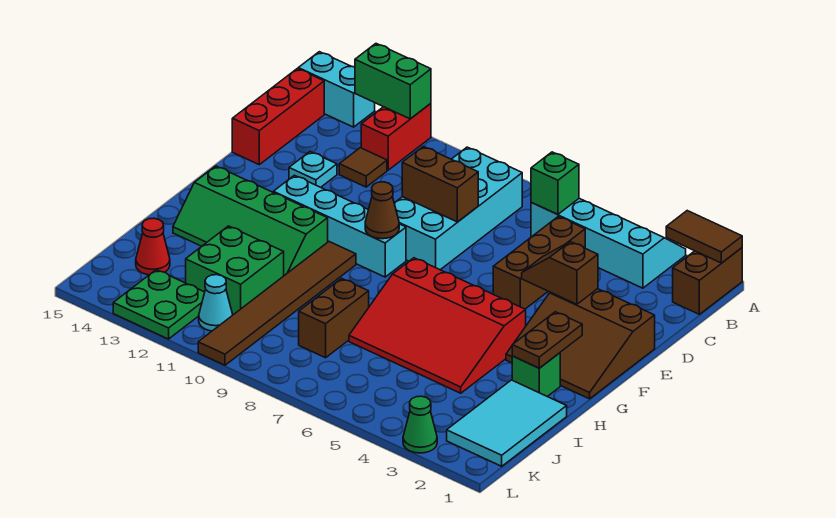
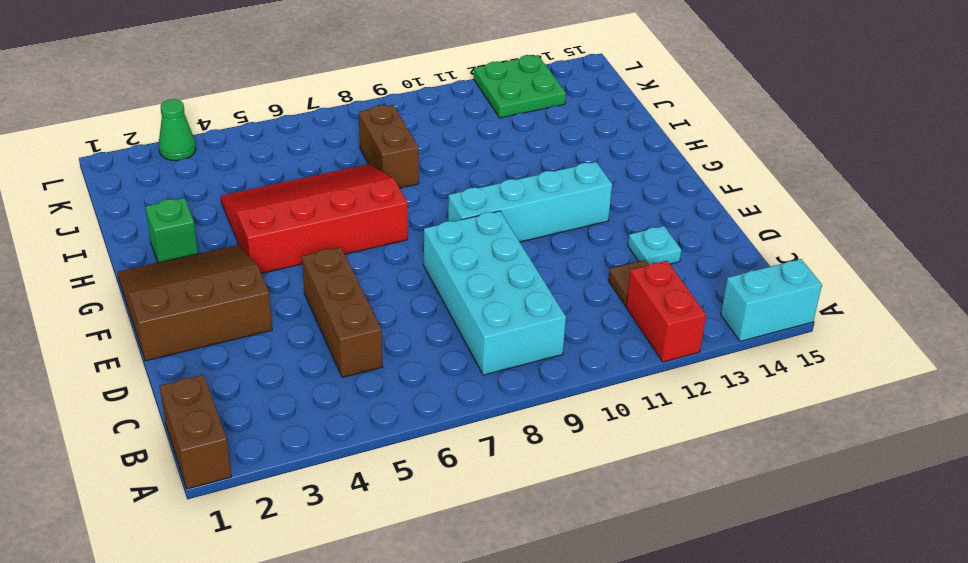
none -> cyan slope A3:B6 level 1 top B
none -> red brick B15:D15 level 1
none -> brown tile G10:L10 level 1

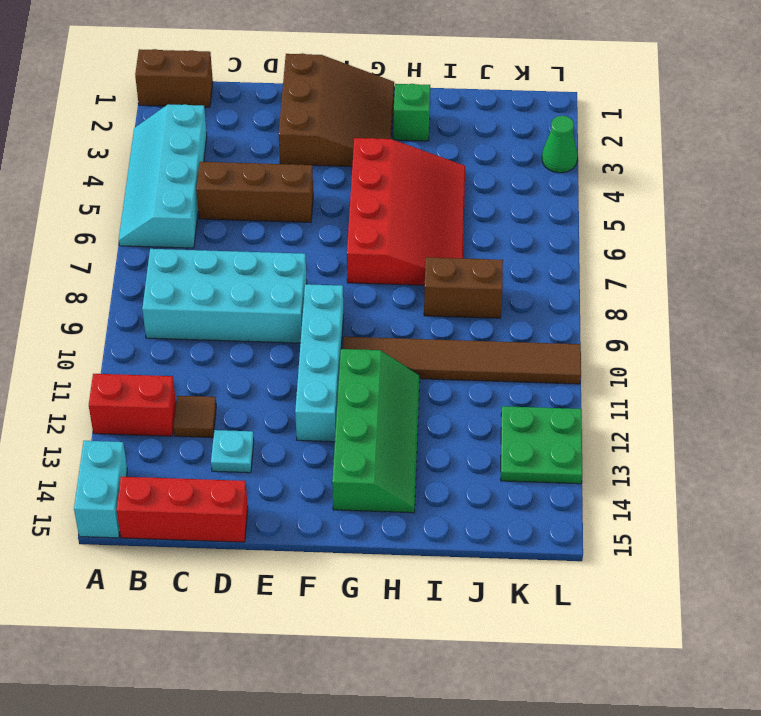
none -> cyan tile I1:K2 level 1
none -> green brick I11:J12 level 1
none -> red cone J14 level 1

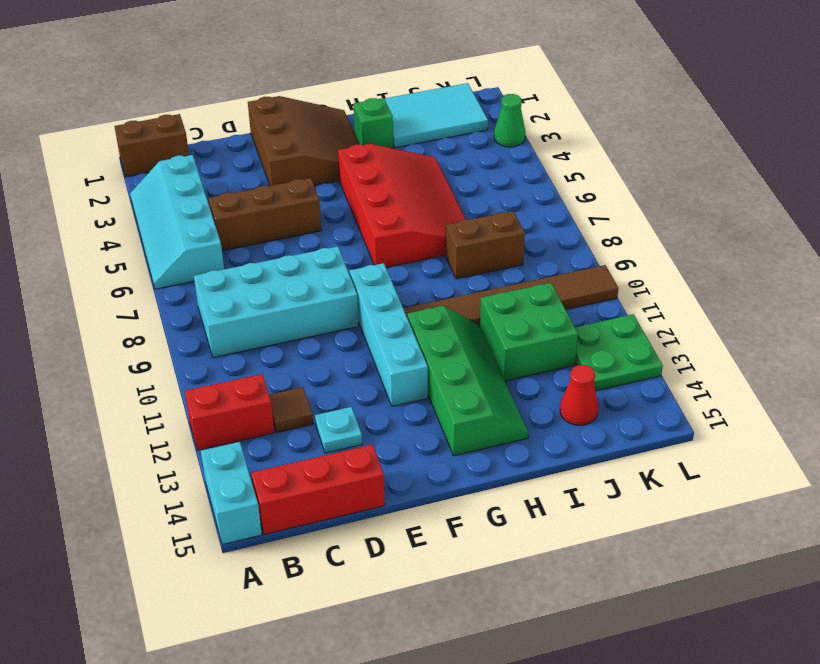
none -> cyan cone K11 level 1
none -> brown tile A1:A2 level 2
none -> green brick A12:A13 level 2

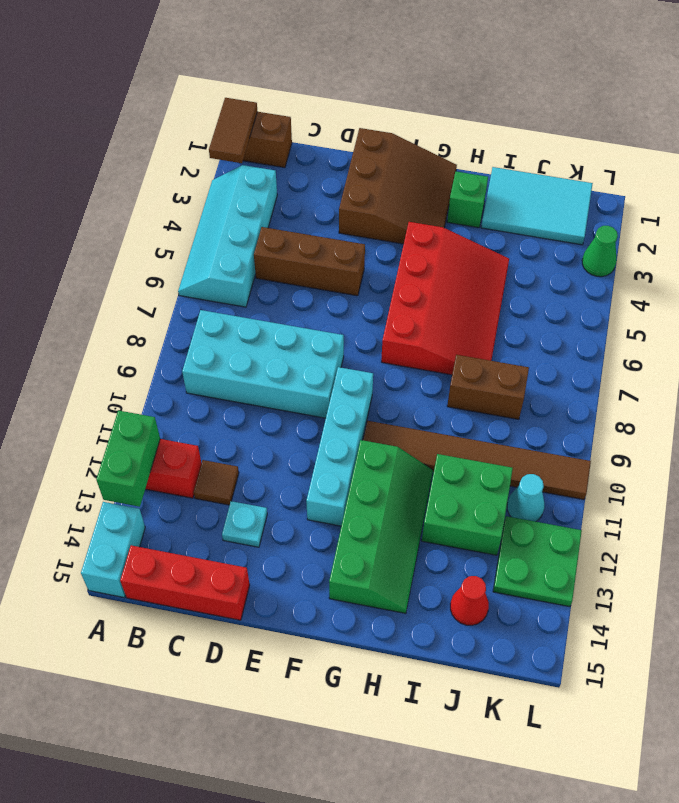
none -> green brick B6 level 2
none -> brown brick D8:D9 level 2
none -> brown slope E3:E4 level 2 top 3

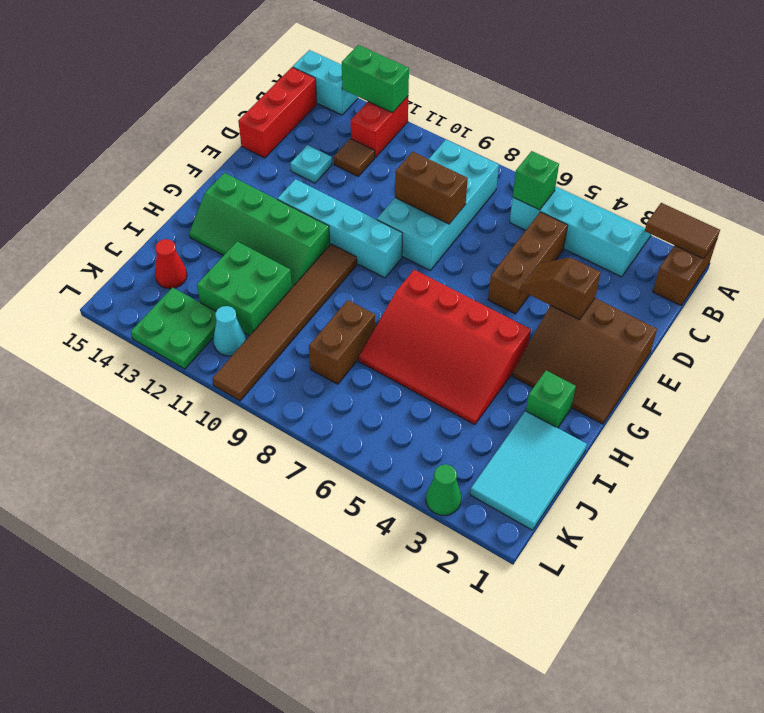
none -> brown cone F9 level 2
none -> brown plate G2:H2 level 2

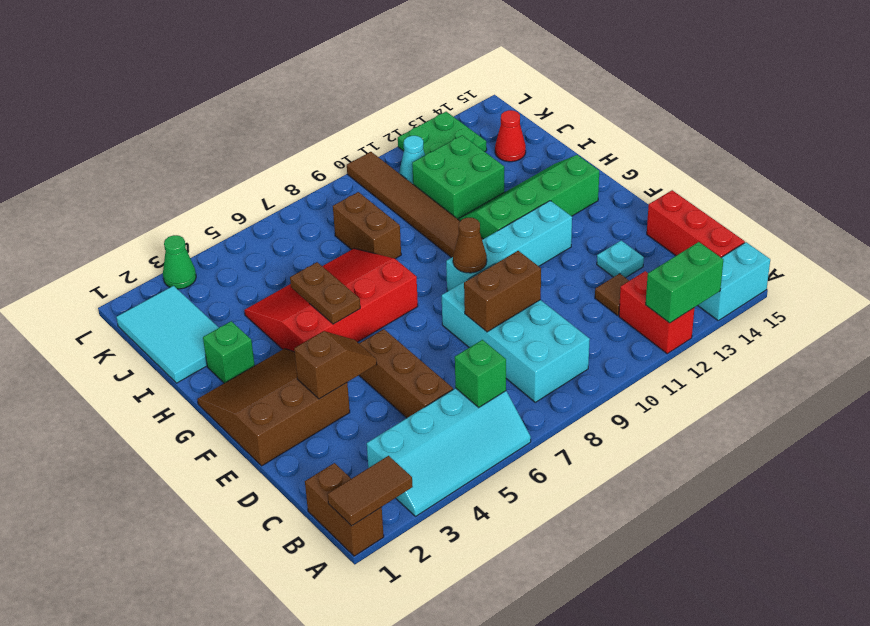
brown plate G5:H5 level 2 -> brown plate G2:H2 level 2

